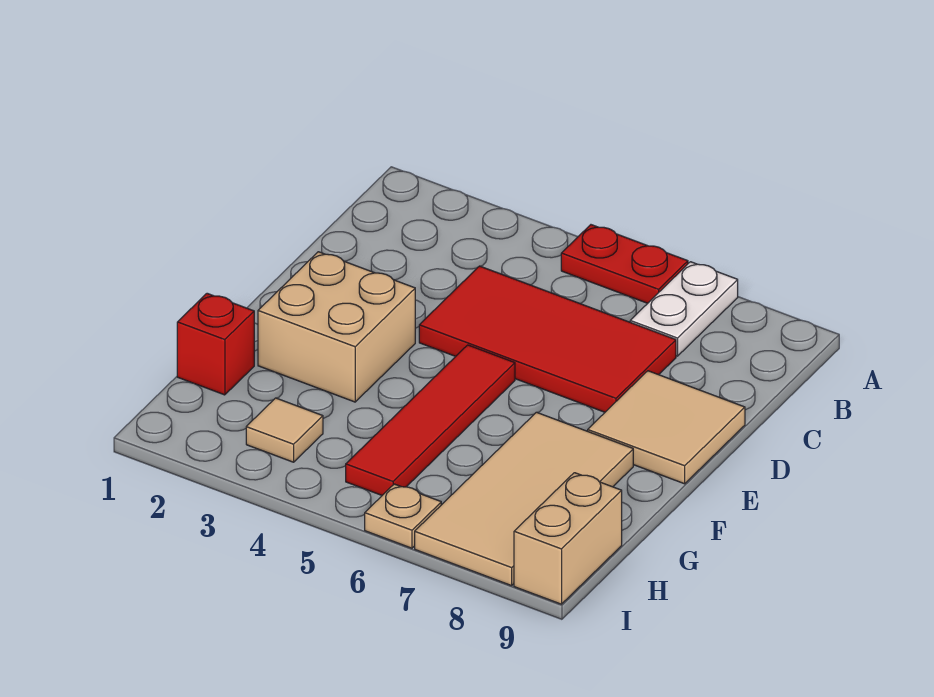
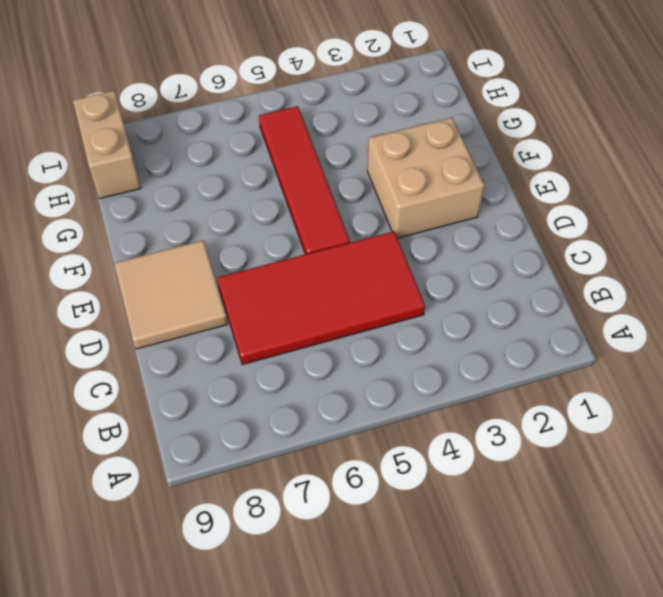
none -> red plate A5:A6 level 1
none -> white plate A7:B7 level 1

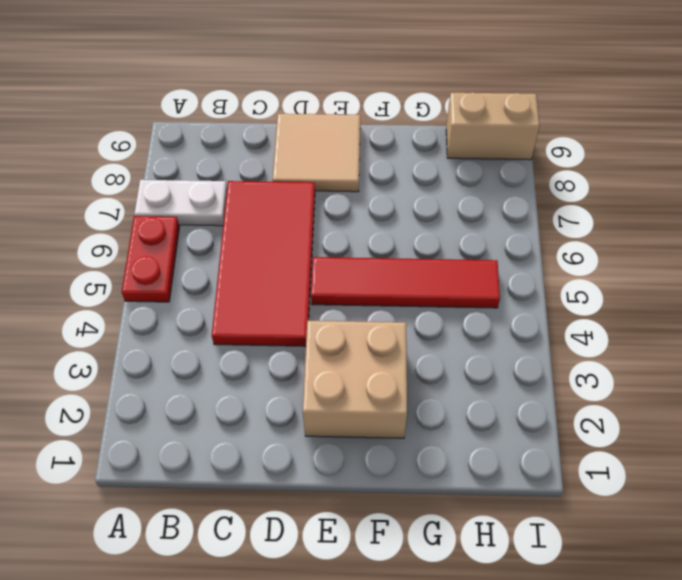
none -> tan tile F7:I8 level 1
none -> red brick G1 level 1

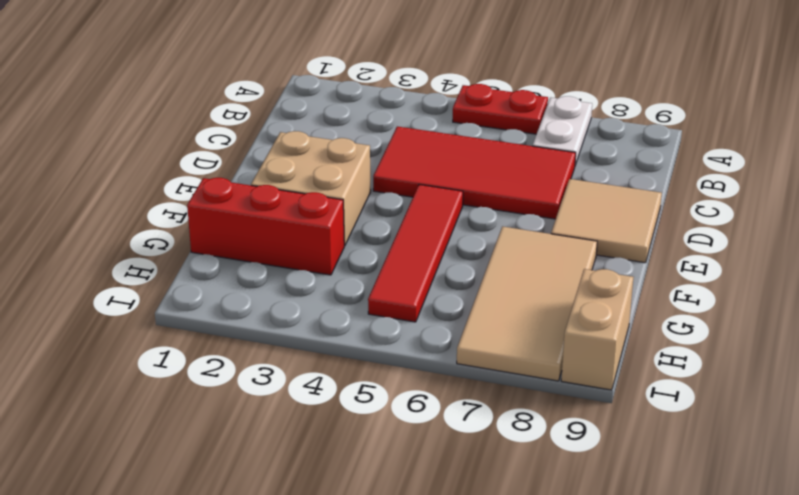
red brick G1:G3 level 1 -> red brick G1 level 1
none -> tan tile H3 level 1
none -> tan plate I6 level 1

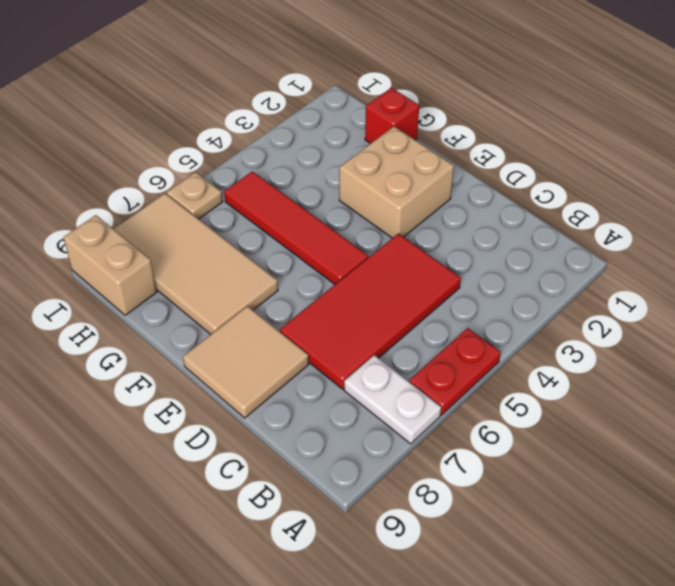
none -> tan tile H3 level 1

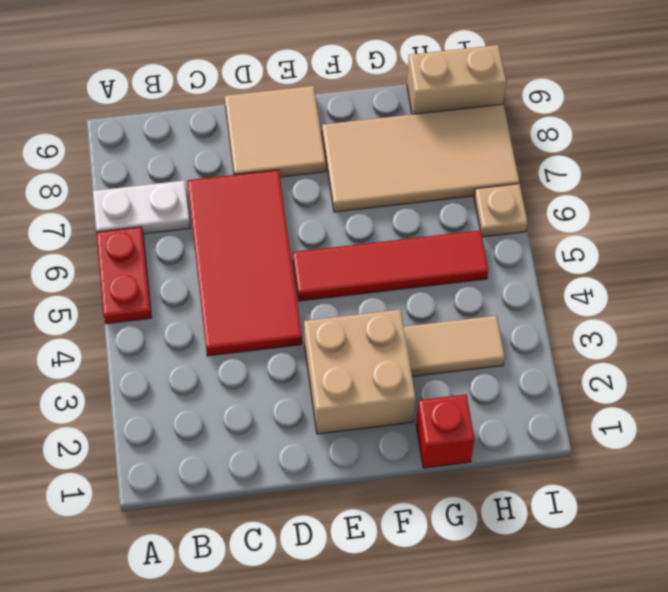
tan tile G3:H3 level 1 -> tan tile H3 level 1

